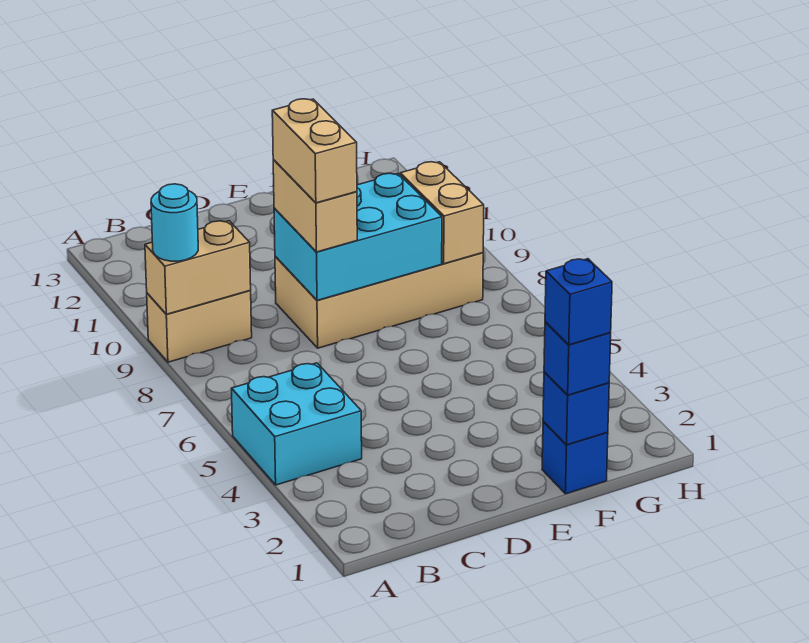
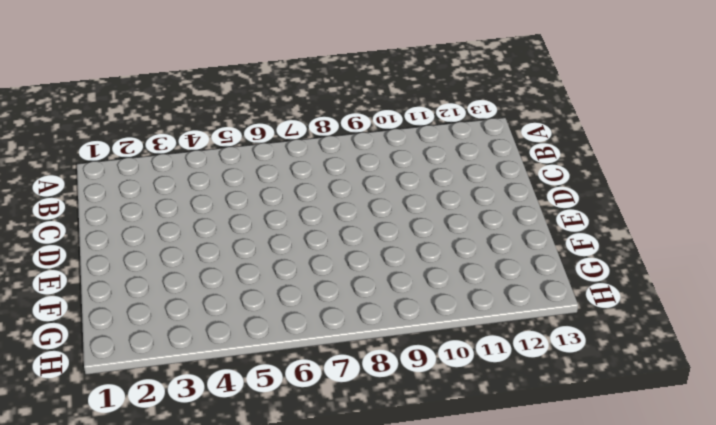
none -> cyan brick A4:B5 level 1
none -> tan brick A9:B9 level 1
none -> tan brick D8:G9 level 1

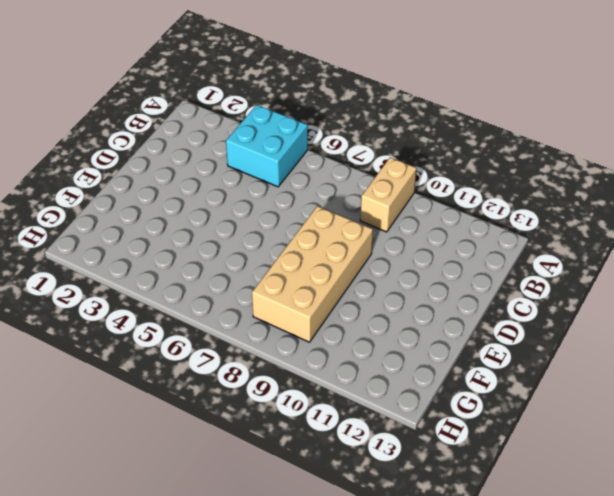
none -> blue brick F1 level 1
none -> tan brick A9:B9 level 2
none -> cyan brick D8:F9 level 2

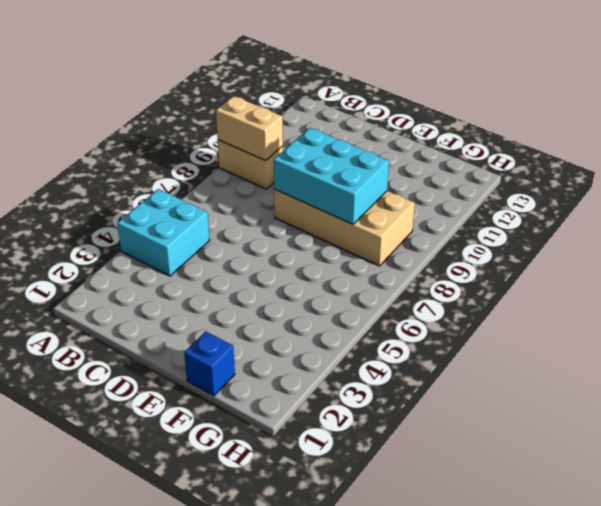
none -> blue brick F1 level 2
none -> tan brick G8:G9 level 2
none -> cyan round brick A9 level 3

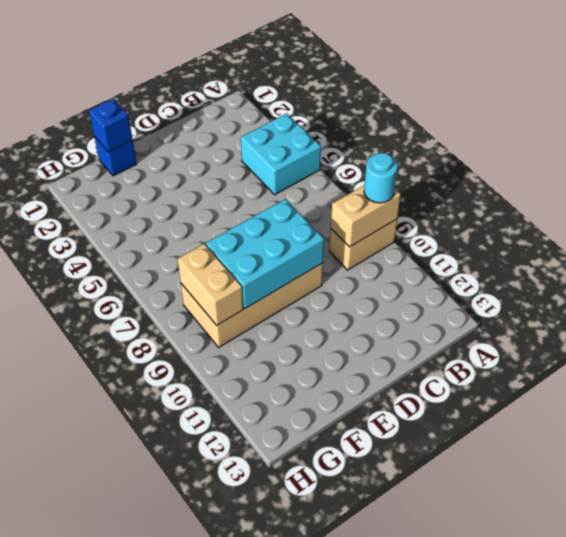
none -> tan brick D8:D9 level 3
none -> blue brick F1 level 3
none -> tan brick D8:D9 level 4

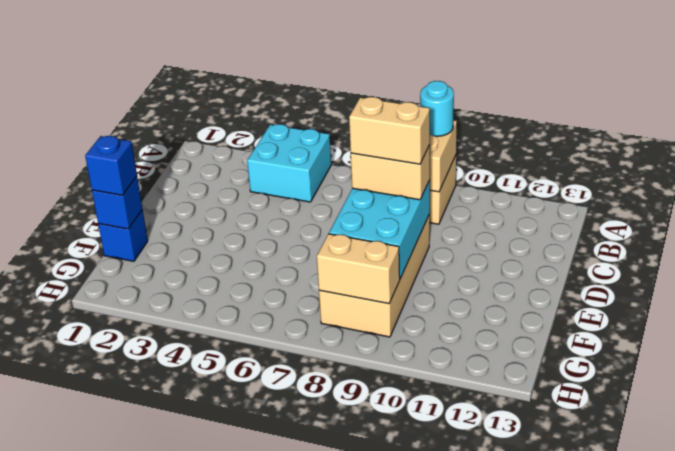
none -> blue brick F1 level 4

